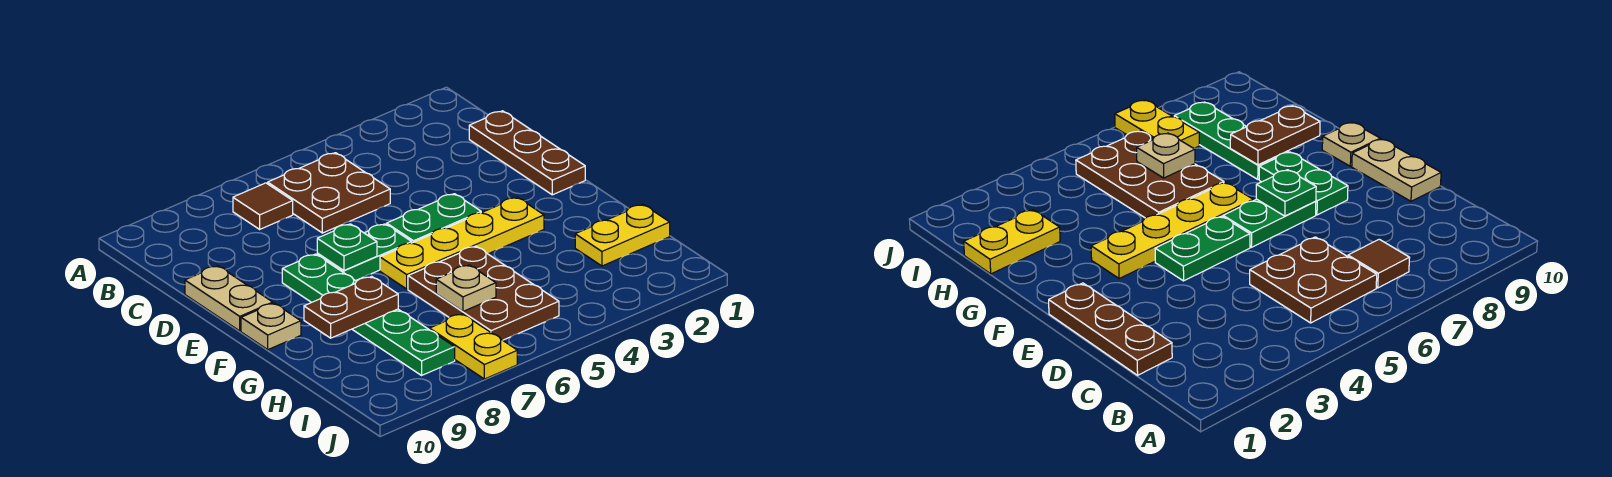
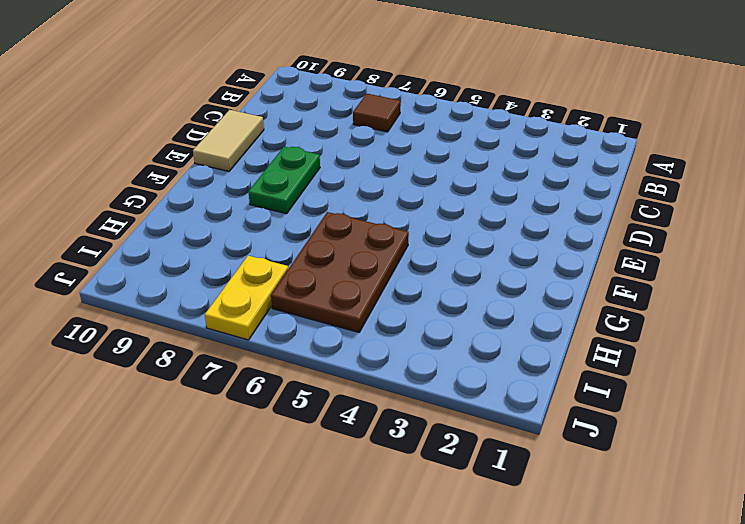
tan tile D10:E10 level 1 -> tan plate D10:E10 level 1
none -> brown plate B5:C6 level 1
none -> brown plate C1:E1 level 1
none -> green plate E4:E5 level 1

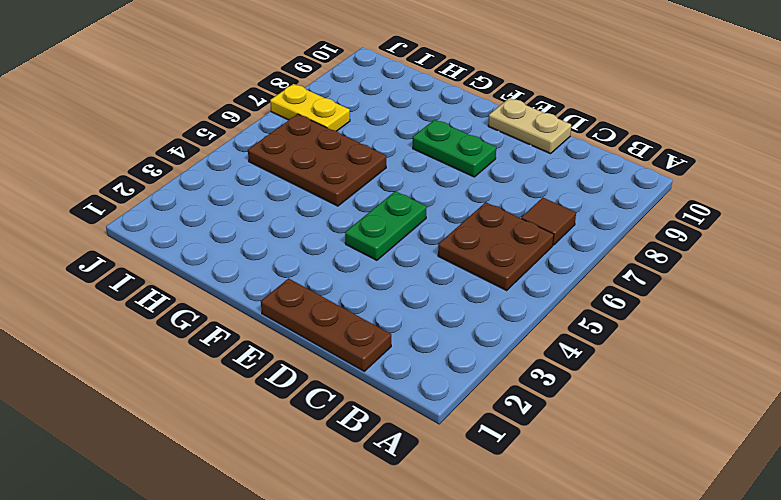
none -> green plate E6:E7 level 1
none -> yellow plate F3:F6 level 1
none -> tan plate F10 level 1

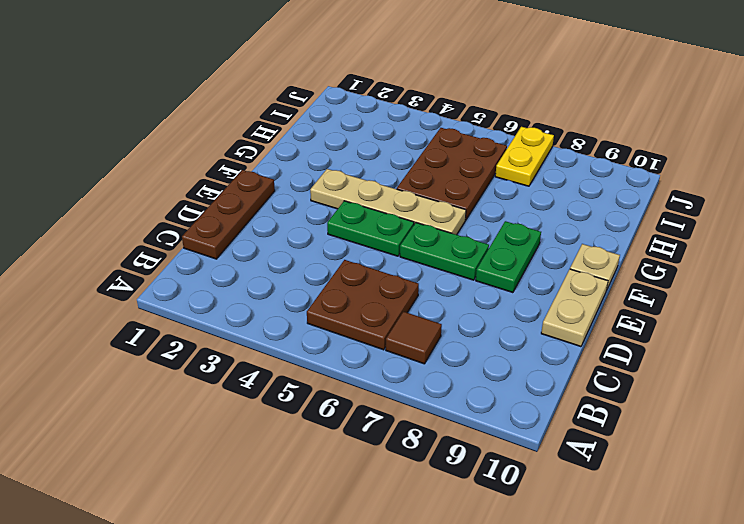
tan plate F3:F6 level 1 -> yellow plate F3:F6 level 1
none -> green plate G8:I8 level 1
none -> yellow plate H1:H2 level 1
none -> green plate E7 level 2

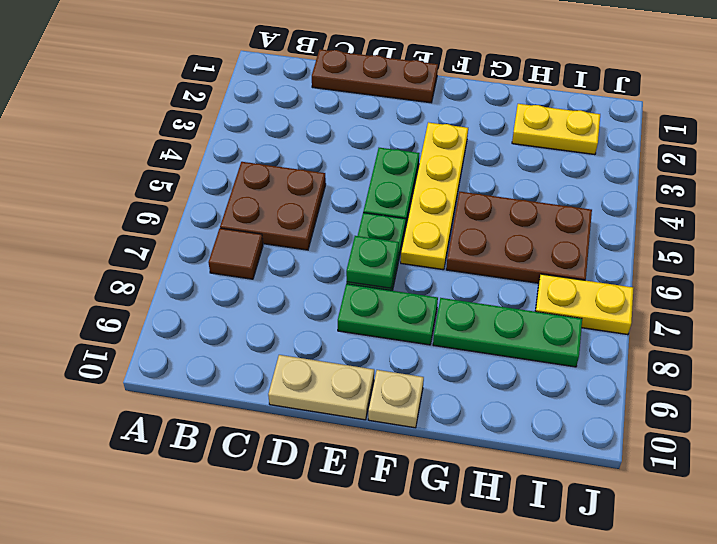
yellow plate H2:I2 level 1 -> yellow plate H1:H2 level 1
none -> brown plate G8:G9 level 2
none -> tan plate H6 level 2

